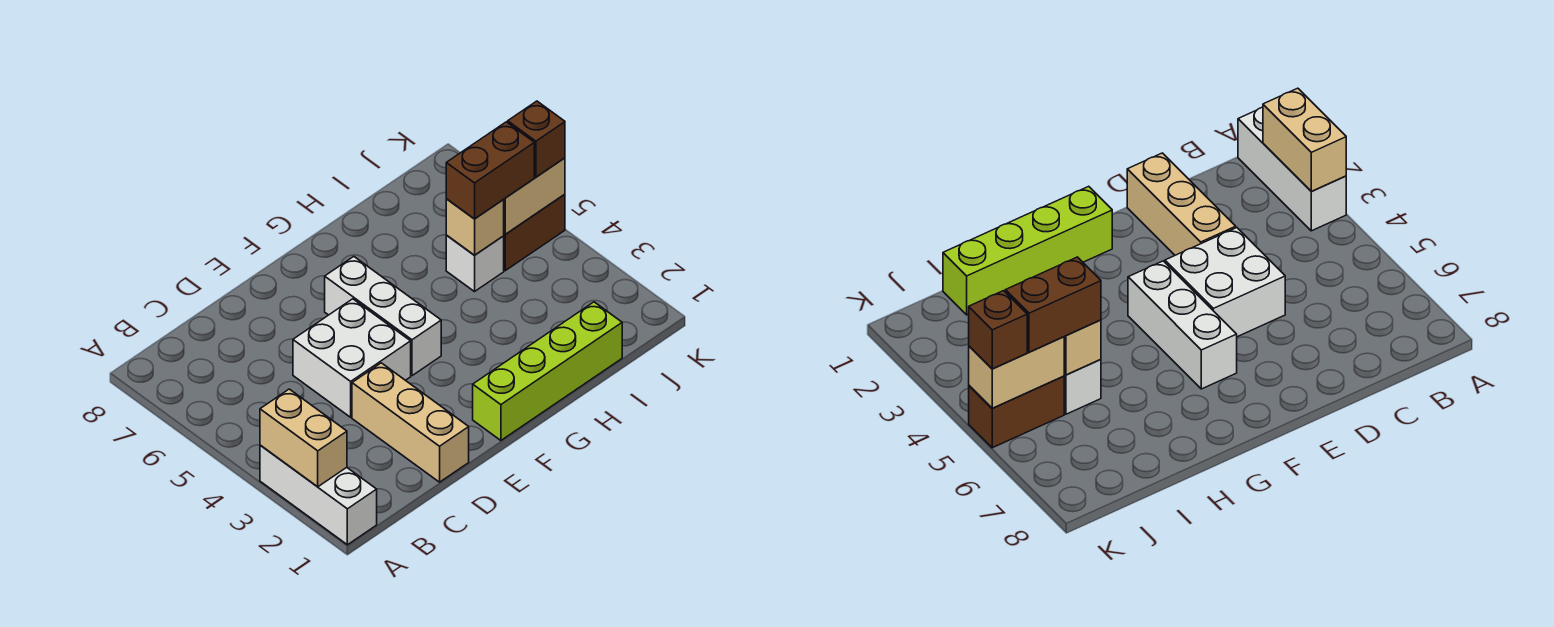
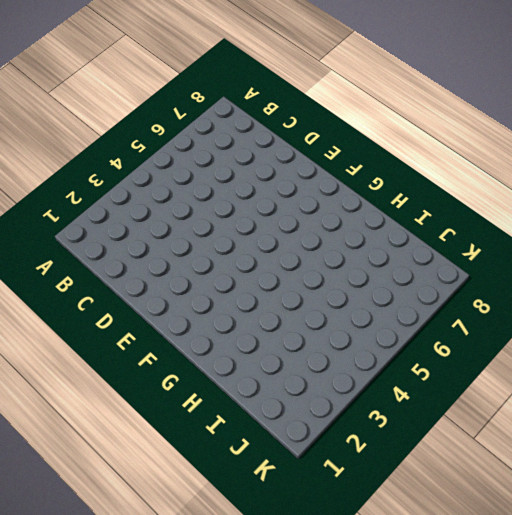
none -> white brick A1:A3 level 1
none -> tan brick D1:D3 level 1
none -> white brick D4:E5 level 1

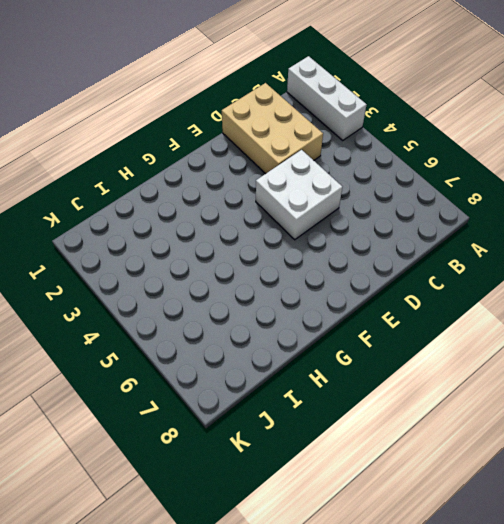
tan brick C1:D3 level 1 -> tan brick D1:D3 level 1
none -> lime brick F1:I1 level 1
none -> white brick F4:F6 level 1
none -> white brick I5 level 1

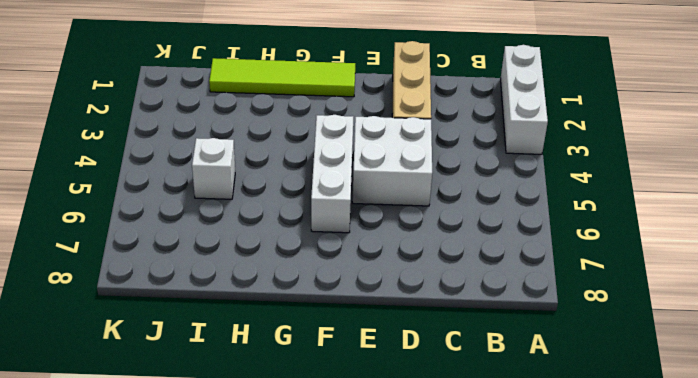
lime tile F1:I1 level 1 -> lime brick F1:I1 level 1
none -> brown brick J5:K5 level 1
none -> tan brick A2:A3 level 2
none -> tan brick I5 level 2

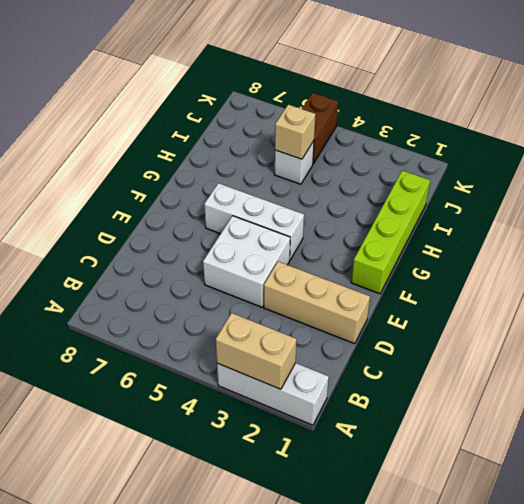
none -> tan brick J5:K5 level 2
none -> brown brick I5:J5 level 3
none -> brown brick K5 level 3

